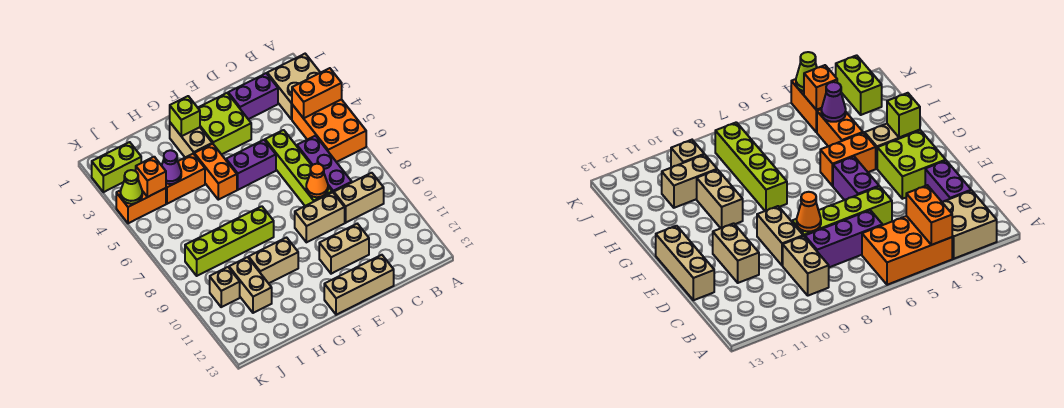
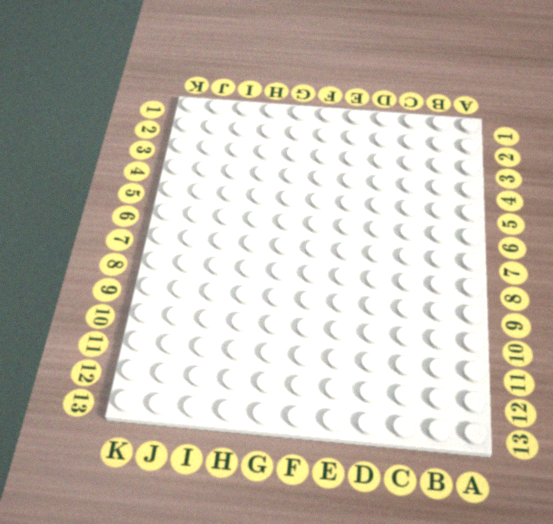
none -> tan brick A2:B3 level 1
none -> orange brick A4:B6 level 1
none -> tan brick B9:C9 level 1

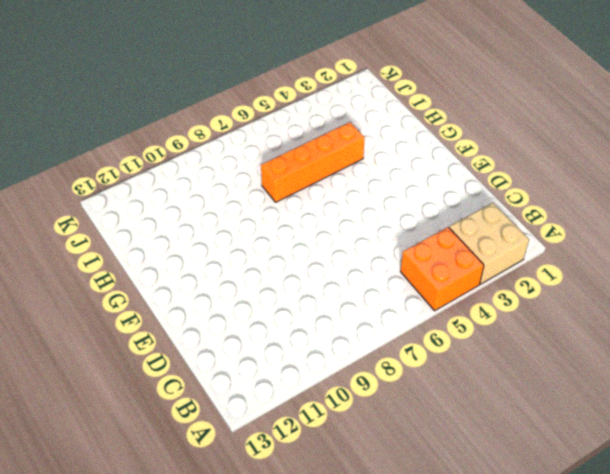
orange brick A4:B5 level 1 -> orange brick A4:B6 level 1
orange brick H4:H7 level 1 -> orange brick H4:I4 level 1
none -> tan brick B9:C9 level 1
none -> purple brick C2:D2 level 1
none -> purple brick C6:C8 level 1

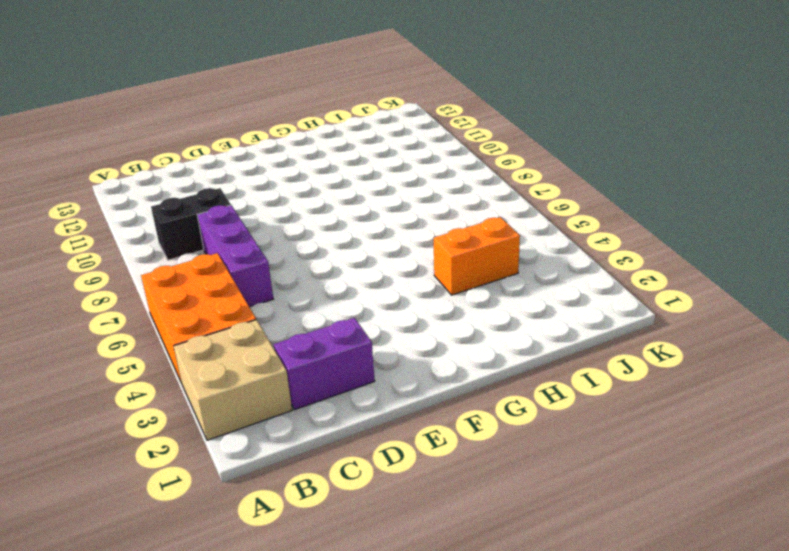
black brick B9:C9 level 1 -> tan brick B9:C9 level 1
none -> lime brick D5:D8 level 1
none -> tan brick D9:E9 level 1
none -> tan brick D11:E11 level 1

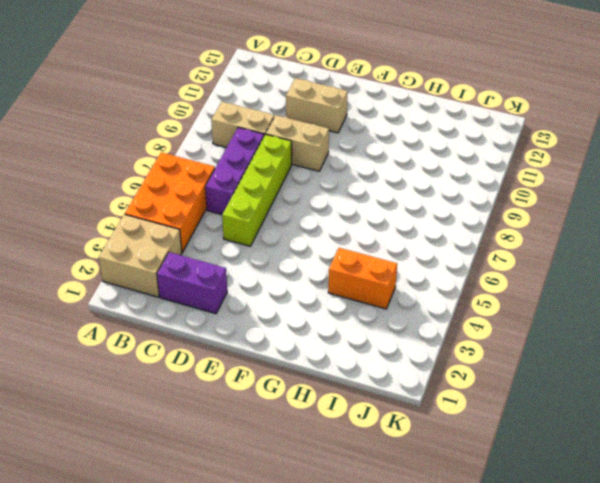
none -> tan brick D13:F13 level 1
none -> lime brick E2:F3 level 1
none -> purple brick E5:F5 level 1

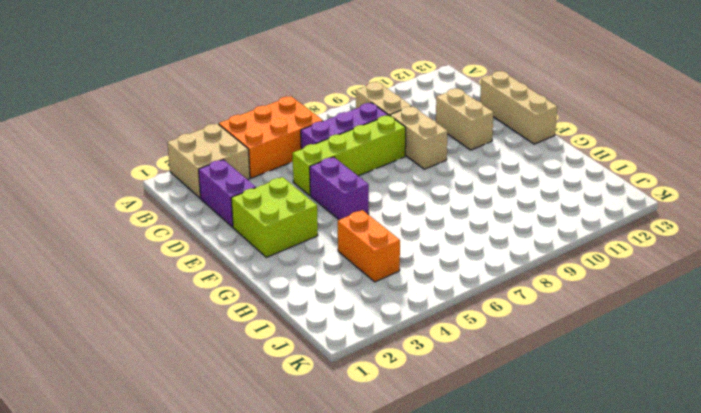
none -> tan brick G2:G3 level 1
none -> orange brick G4:G5 level 1
none -> lime brick G8:J8 level 1

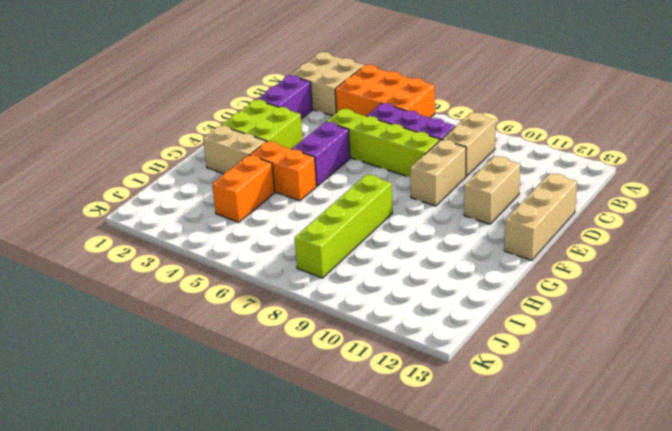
none -> tan brick G10:H10 level 1
none -> tan brick I10:I11 level 1
none -> lime brick J2:K2 level 1

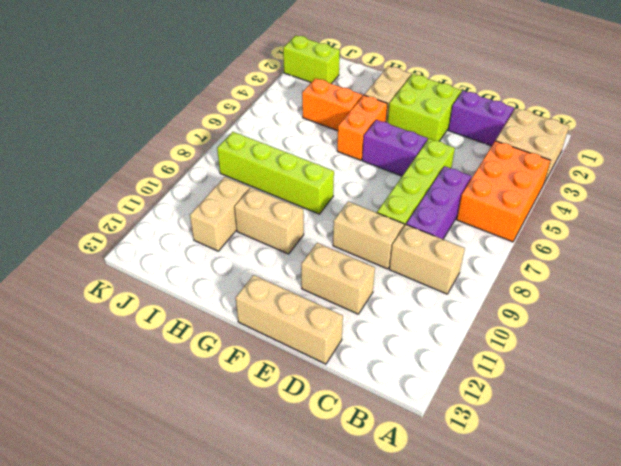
none -> orange brick J4:K4 level 1
none -> tan brick J10 level 1
none -> orange brick A4:B4 level 2

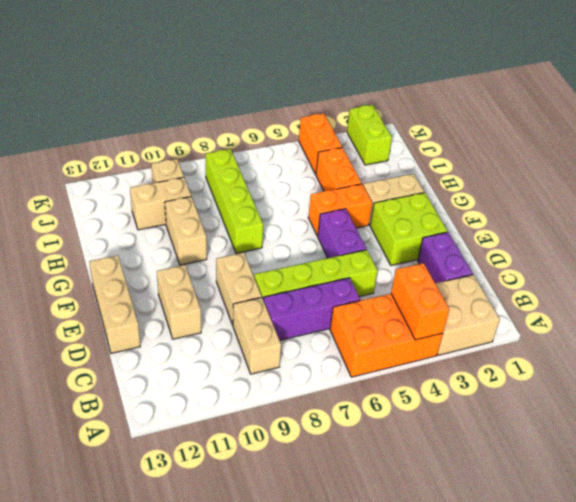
none -> orange cone D8 level 2
none -> lime brick G2 level 2
none -> purple cone I4 level 2

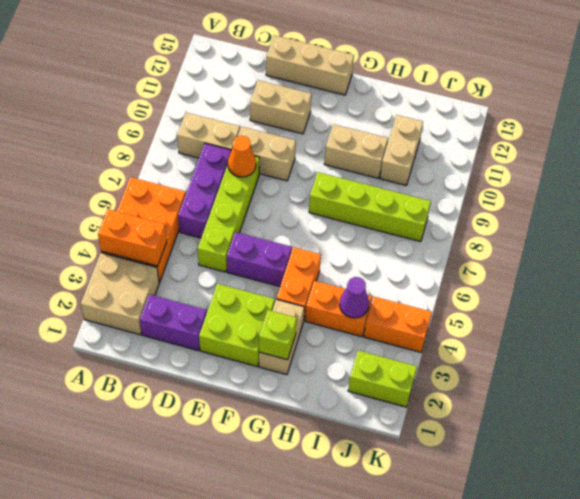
none -> tan brick J10 level 1
none -> orange brick J4 level 2
none -> lime cone K4 level 2

